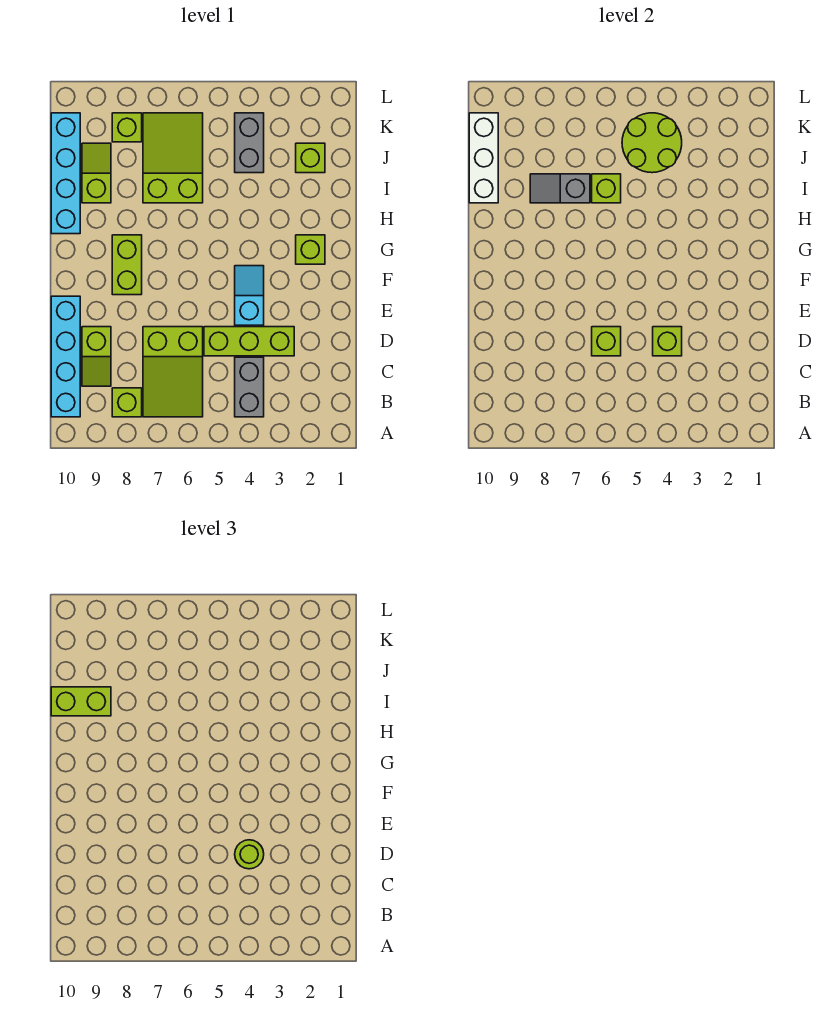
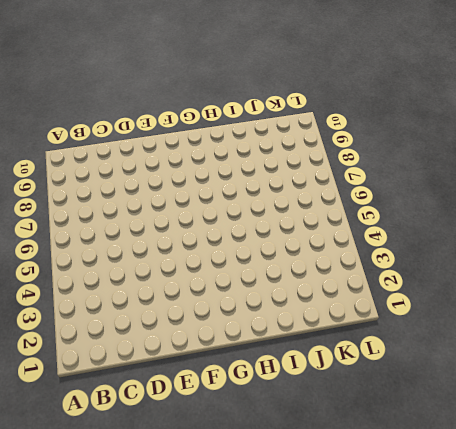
none -> grey brick B4:C4 level 1
none -> lime slope B6:D7 level 1 top D
none -> lime brick B8 level 1

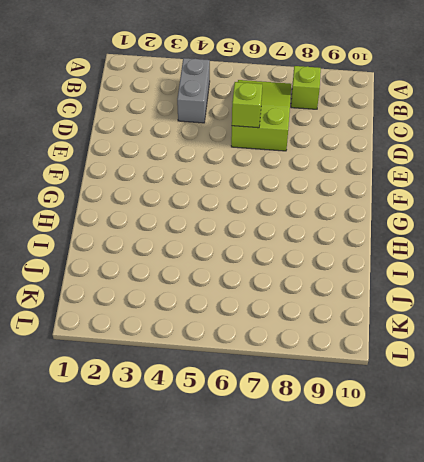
none -> cyan brick B10:E10 level 1
none -> lime slope C9:D9 level 1 top D
none -> lime brick D3:D5 level 1

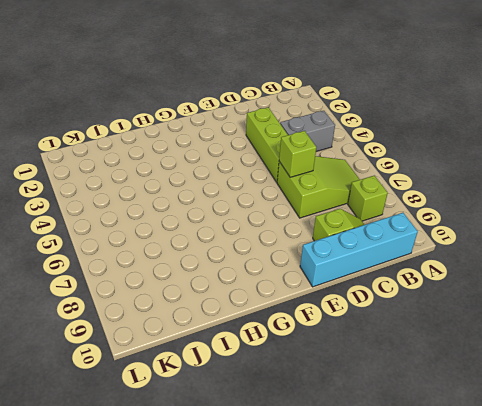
none -> cyan slope E4:F4 level 1 top E
none -> lime brick F8:G8 level 1
none -> lime brick G2 level 1

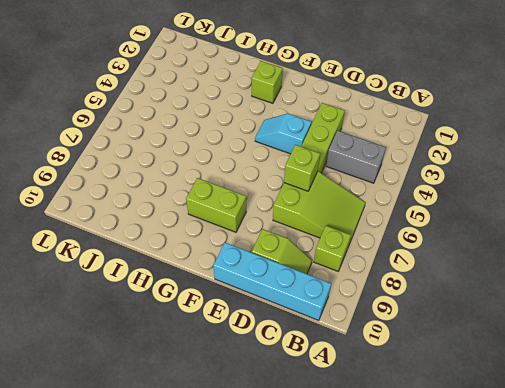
none -> cyan brick H10:K10 level 1
none -> lime slope I6:K7 level 1 top I
none -> lime slope I9:J9 level 1 top I

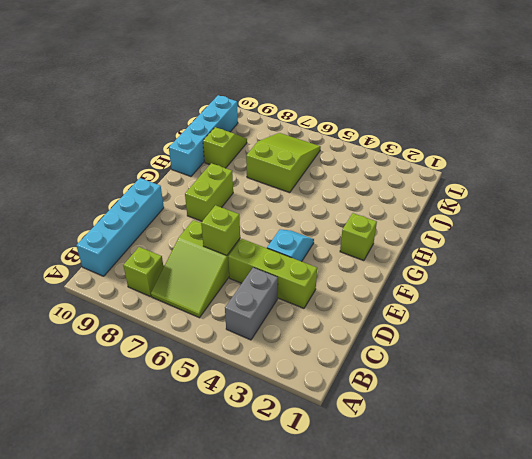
none -> lime slope C9:D9 level 1 top D
none -> lime brick J2 level 1
none -> grey brick J4:K4 level 1

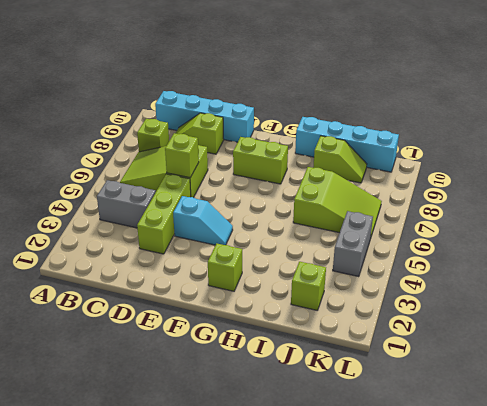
grey brick K4:K5 level 1 -> grey brick J4:K4 level 1
none -> lime brick K8 level 1
none -> lime brick D4 level 2
none -> lime brick I6 level 2

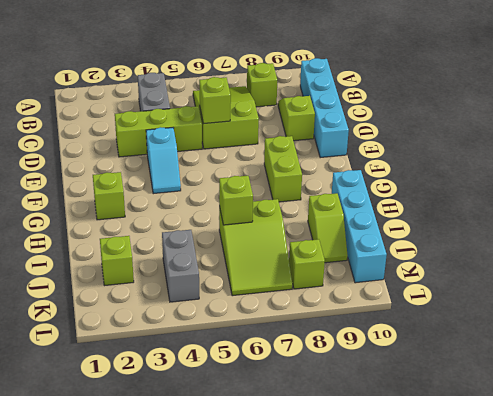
none -> lime brick D4 level 2
none -> grey slope I7:I8 level 2 top 7
none -> white brick I10:K10 level 2

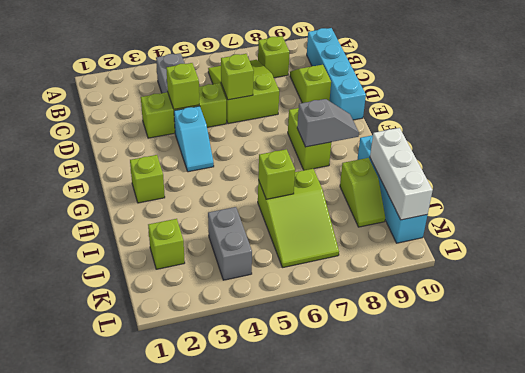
grey slope G8:G9 level 2 top 8 -> grey slope I7:I8 level 2 top 7
none -> lime brick K8 level 1
none -> lime round brick J4:K5 level 2
none -> lime round brick D4 level 3

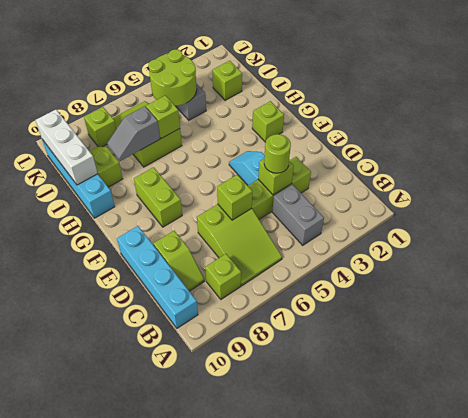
none -> lime brick I9:I10 level 3

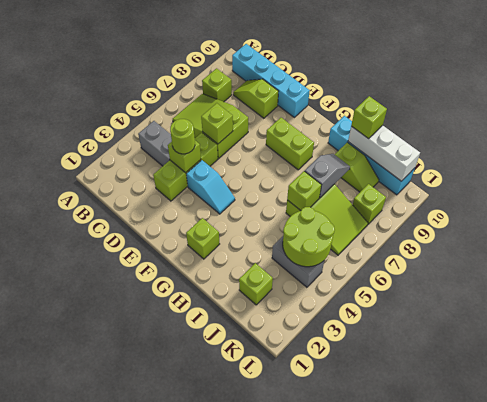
lime brick I10 level 3 -> lime brick I9:I10 level 3

